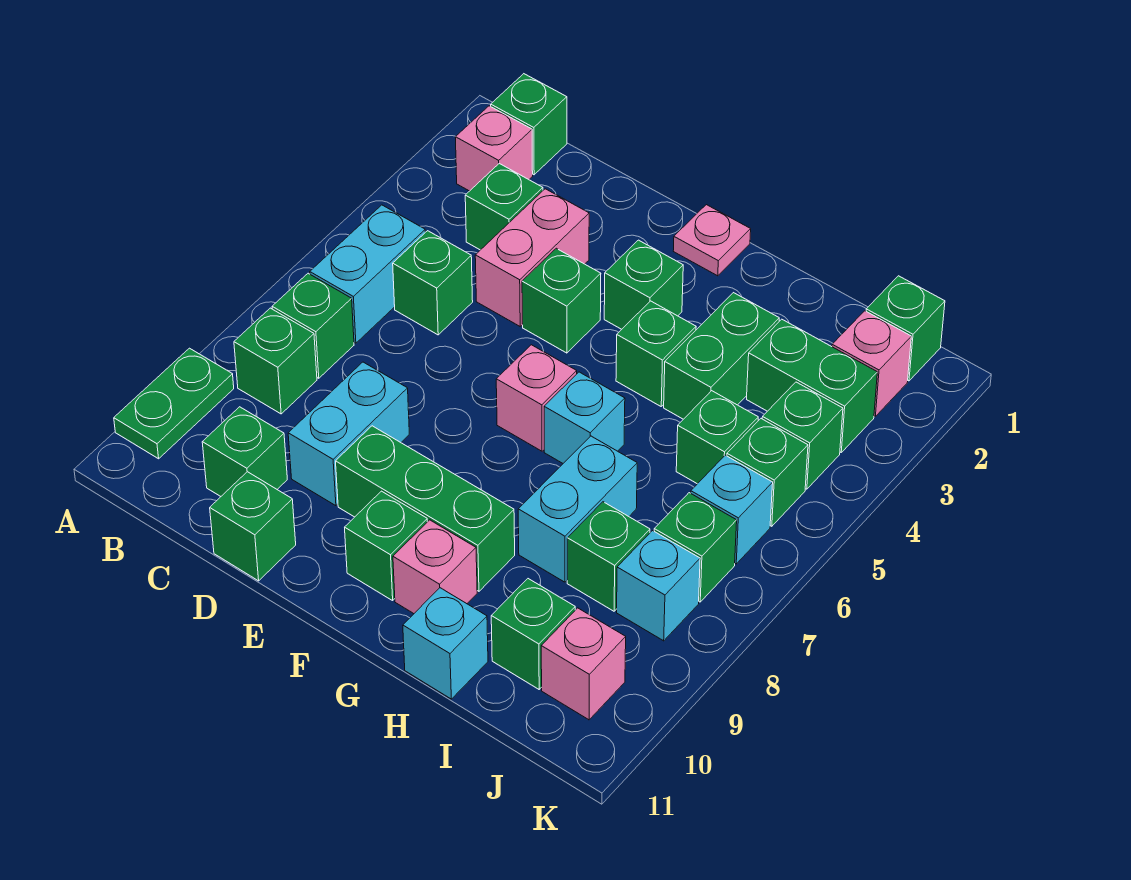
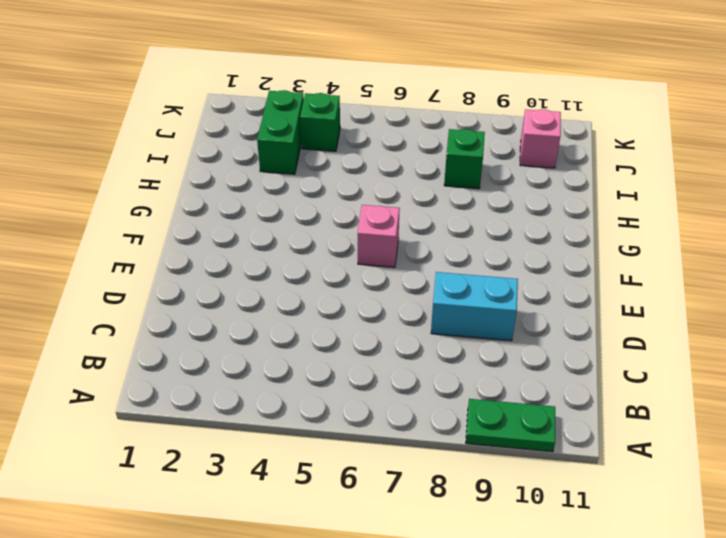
none -> green brick B1 level 1
none -> pink brick B2 level 1
none -> cyan brick B5:B6 level 1
none -> green brick B7 level 1

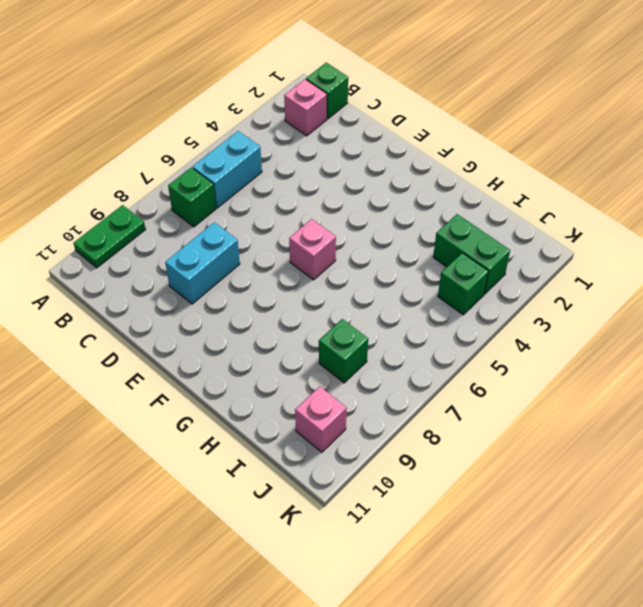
none -> green brick B8 level 1
none -> green brick C3 level 1
none -> green brick C5 level 1
none -> green brick C10 level 1

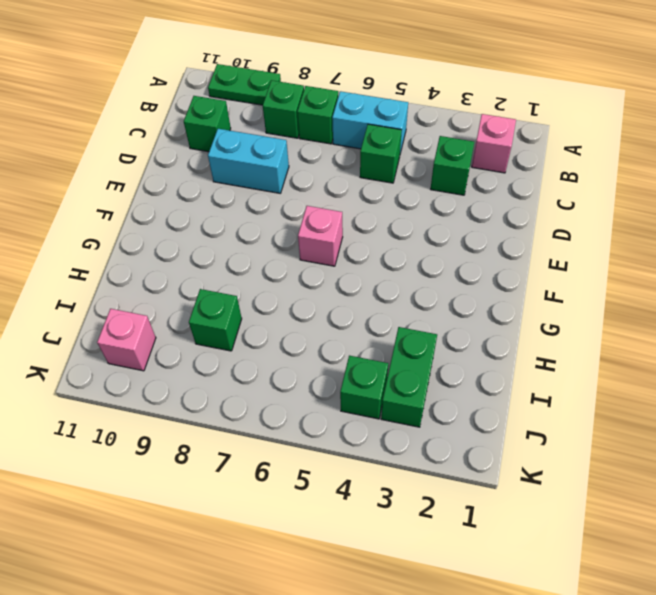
none -> green brick B1 level 1
none -> pink brick D3:D4 level 1
none -> green brick D11 level 1
none -> green brick E4 level 1

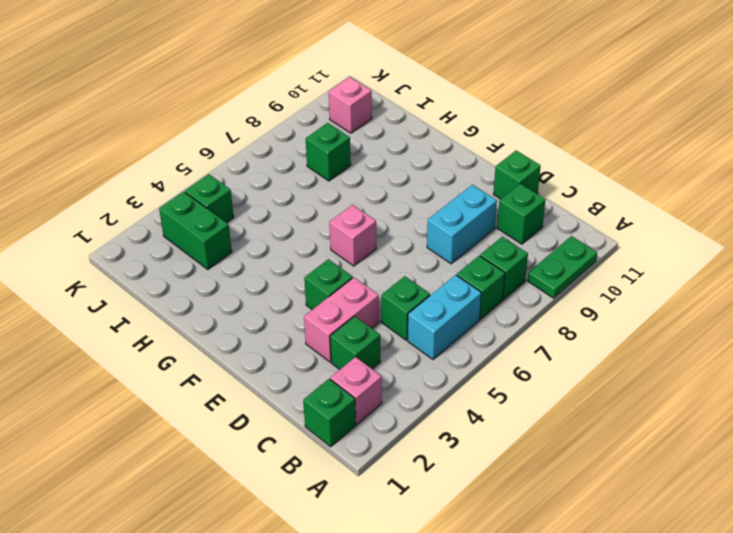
none -> green brick E9:G9 level 1
none -> pink plate F1 level 1
none -> green brick F3 level 1
none -> green brick F10 level 1

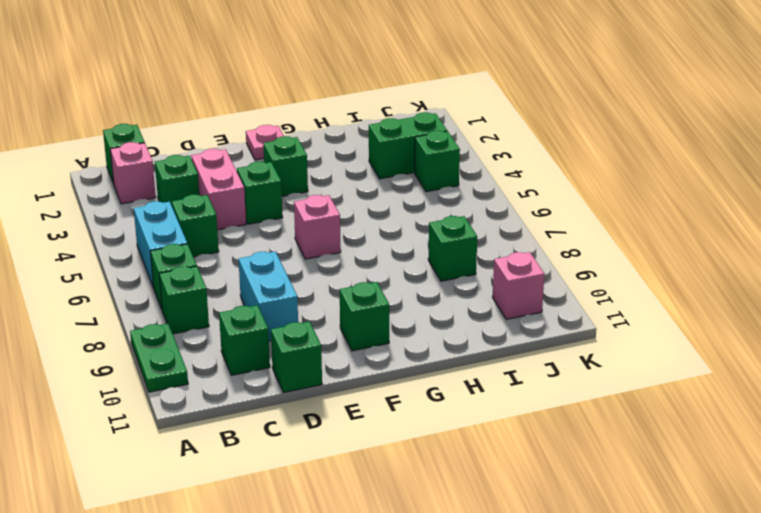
none -> green brick E9:G9 level 1
none -> green brick G4 level 1
none -> cyan brick G6 level 1
none -> pink brick G10 level 1

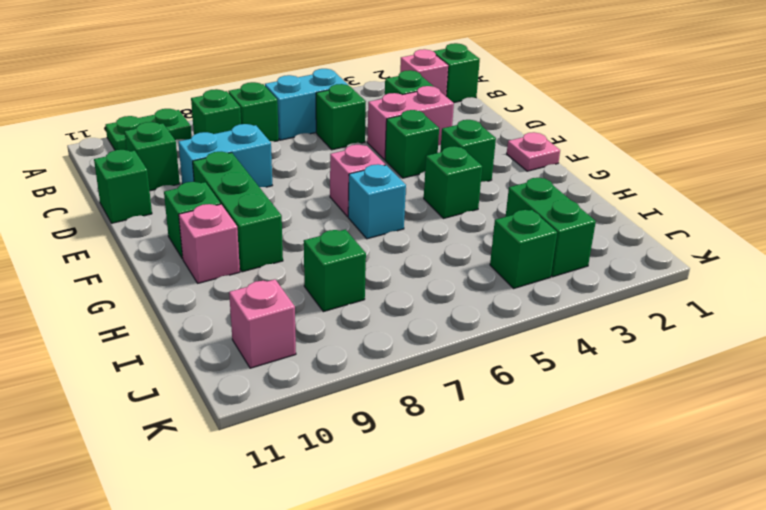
none -> green brick H3:H4 level 1
none -> cyan brick H7:H8 level 1
none -> cyan brick H11 level 1
none -> green brick I5 level 1

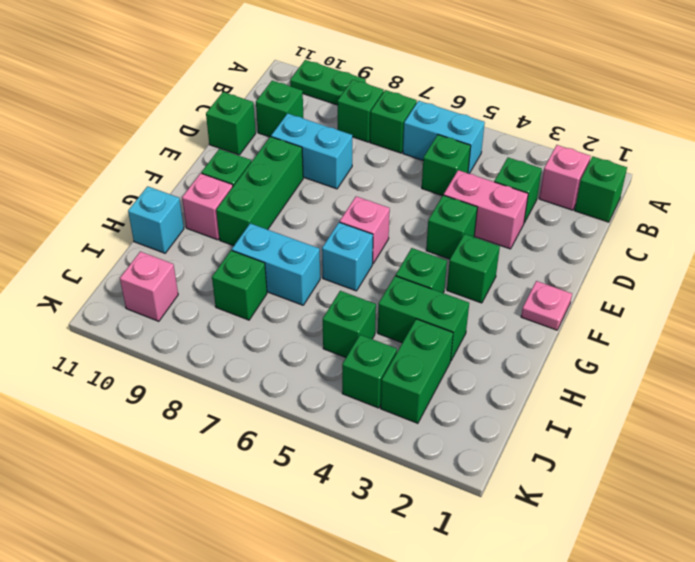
none -> green brick I10 level 1
none -> green brick J1 level 1
none -> pink brick J2 level 1
none -> green brick J5 level 1

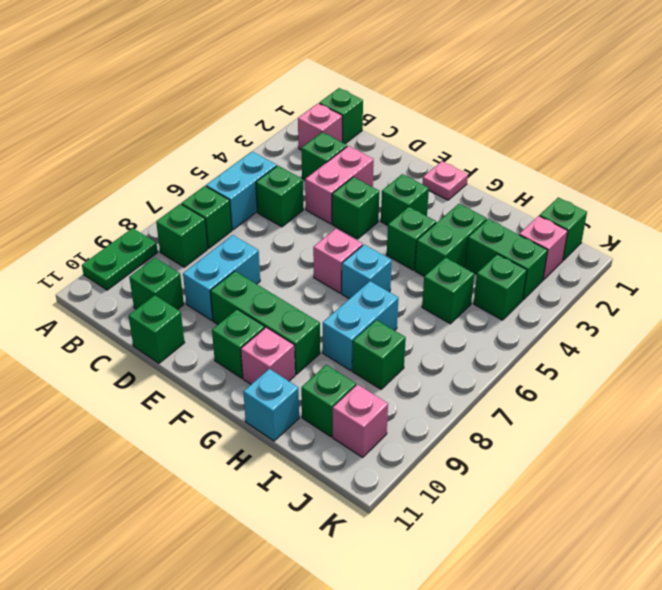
none -> green brick J5 level 1
none -> cyan brick J6 level 1
none -> green brick J7 level 1
none -> cyan brick J8 level 1

